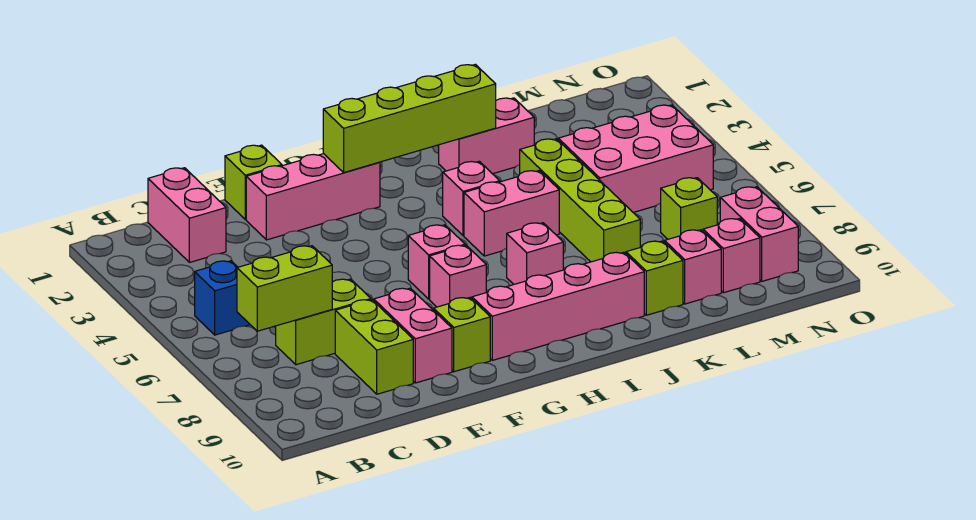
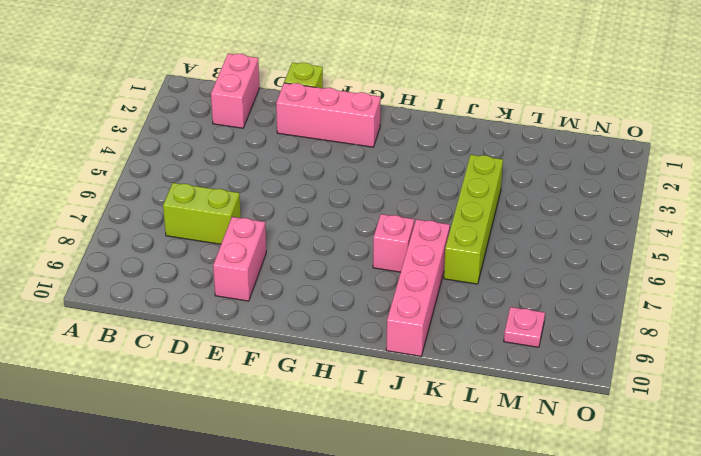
pink brick J7:J10 level 1 -> pink brick G9:J9 level 1
pink plate M9 level 1 -> pink brick M9 level 1
none -> blue brick B5 level 1
none -> lime brick D8:D9 level 1
none -> lime brick F9 level 1

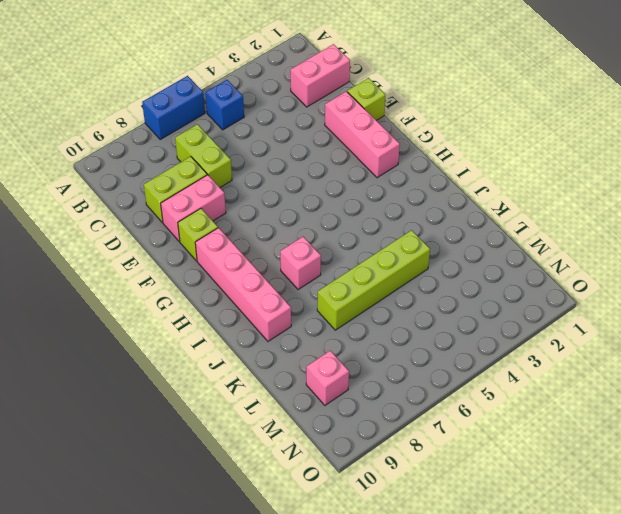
blue brick A6:A7 level 1 -> none
none -> pink brick G6 level 1
none -> pink brick G7 level 1
none -> pink brick I4 level 1

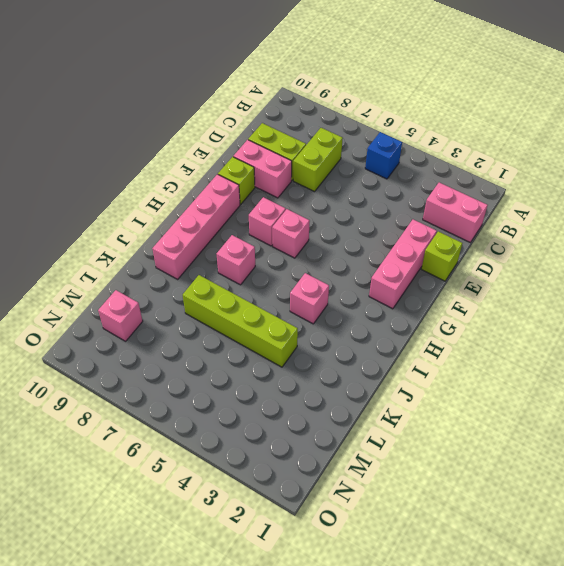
none -> pink brick I5:J5 level 1
none -> pink brick J2:K2 level 1
none -> lime brick K9 level 1

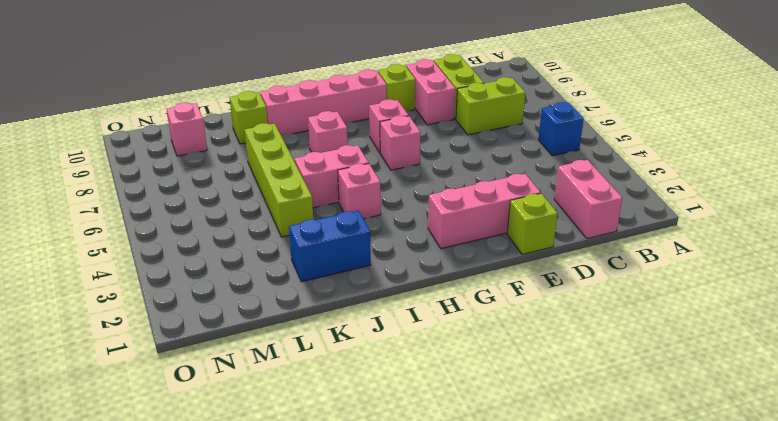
blue brick J2:K2 level 1 -> pink brick J2:K2 level 1
none -> pink brick L4:N5 level 1
none -> pink brick L9 level 1
none -> lime brick M7 level 1

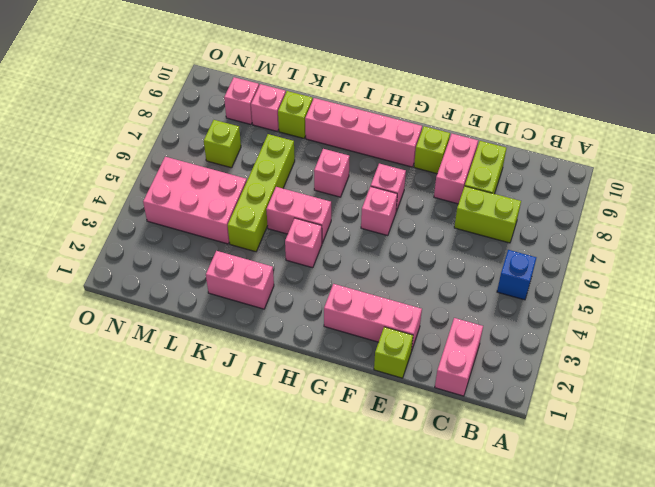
none -> pink brick N8:N9 level 1
none -> lime brick B7:C7 level 2
none -> lime brick G2:J2 level 2

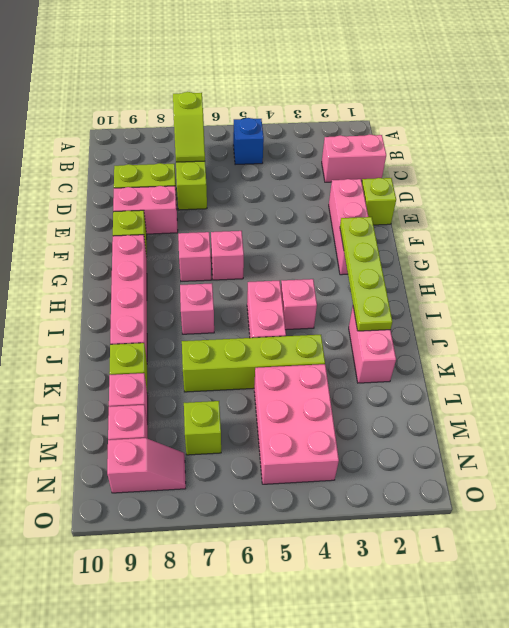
lime slope B7:C7 level 2 top B -> lime brick B7:C7 level 2
lime plate G2:J2 level 2 -> lime brick G2:J2 level 2
pink slope N8:N9 level 1 top 9 -> pink brick N8:N9 level 1

